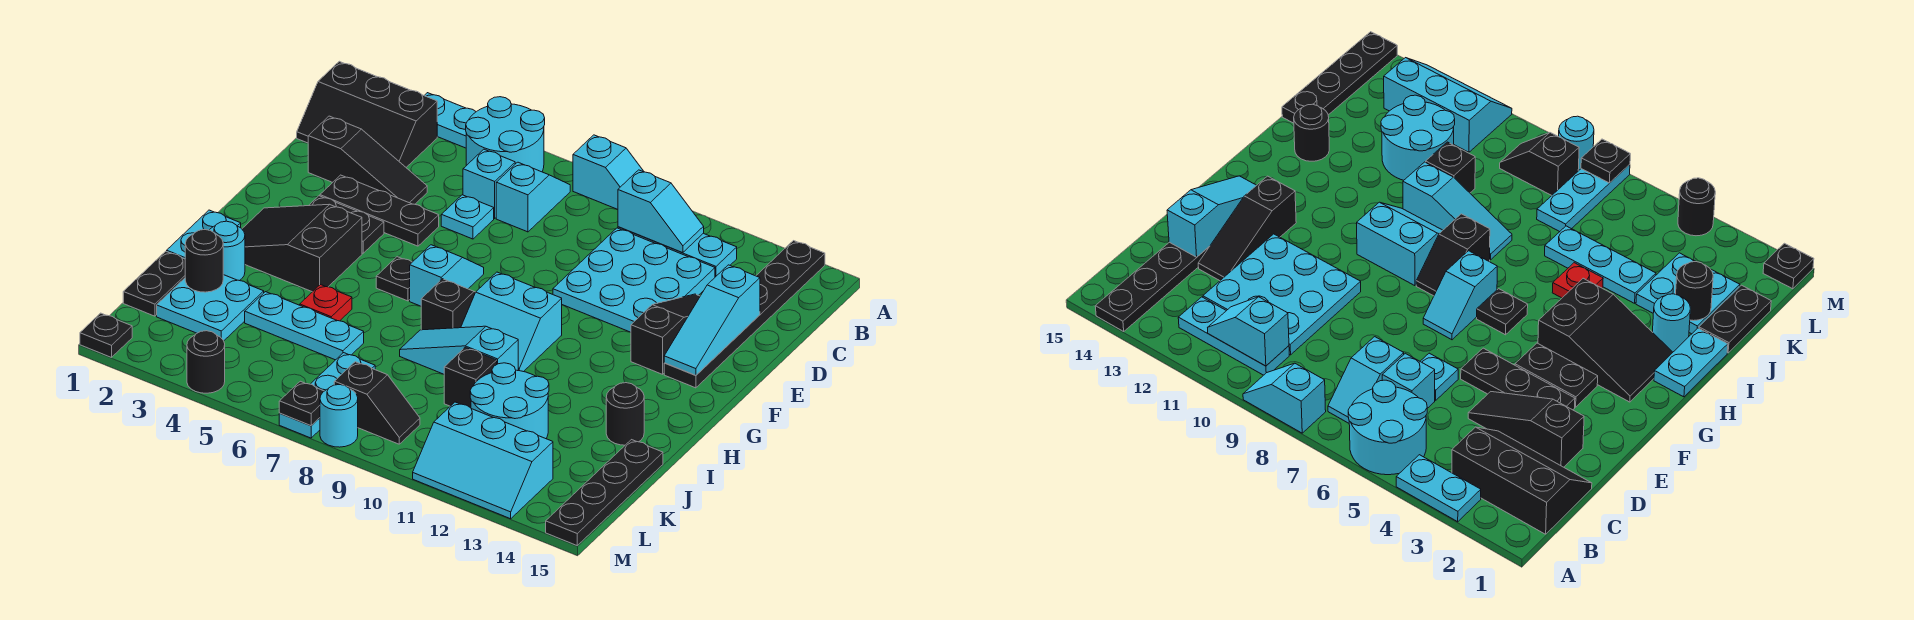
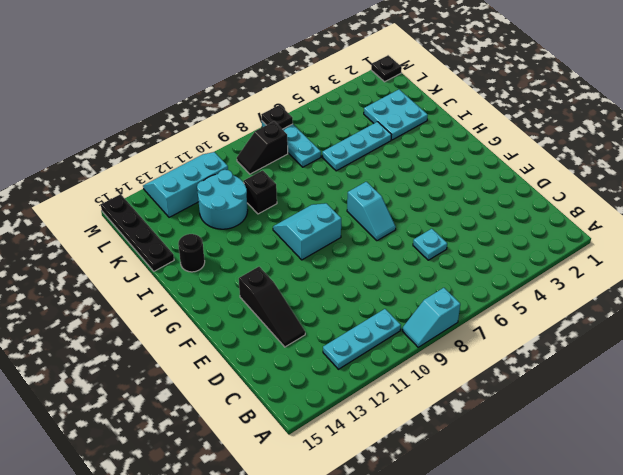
none -> cyan plate A3:A4 level 1
none -> cyan round brick A5:B6 level 1
none -> black plate A14:F14 level 1
none -> black slope B1:C3 level 1 top B

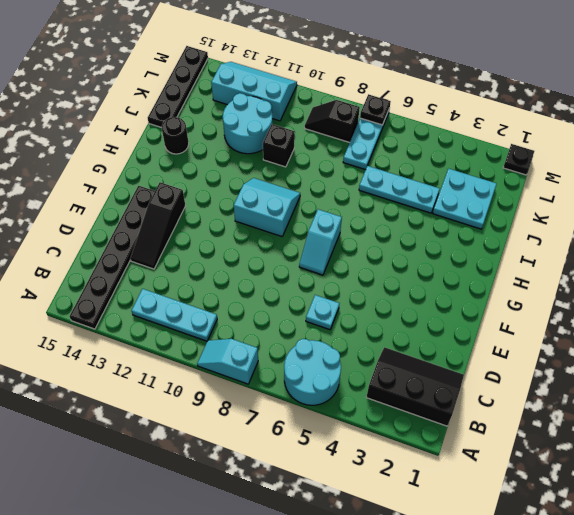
none -> cyan plate A3:A4 level 1
none -> cyan slope B7:C7 level 1 top C
none -> cyan brick C6 level 1
none -> cyan plate C10:E12 level 1

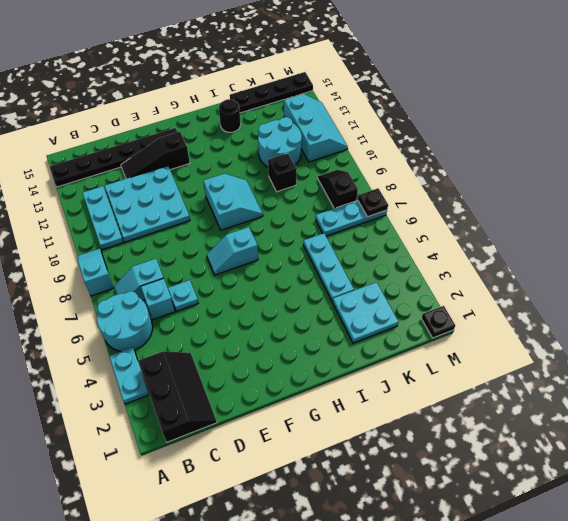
none -> black slope D2:D4 level 1 top 2
none -> black plate E3:E5 level 1
none -> black plate F3:F4 level 1
none -> black slope G2:H4 level 1 top 4

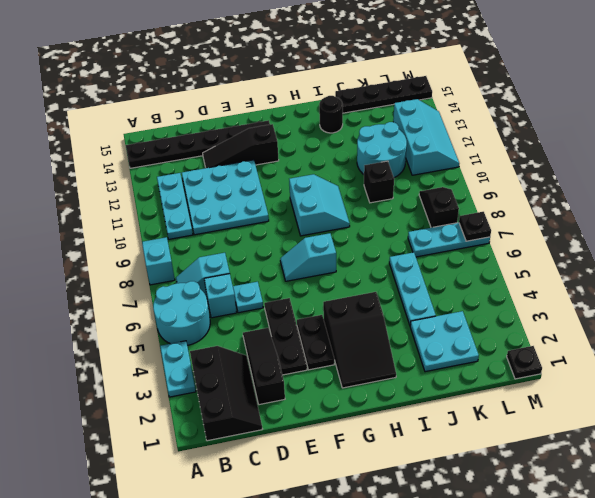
none -> black plate G6 level 1
none -> black slope G8:H8 level 1 top H
none -> cyan plate H1:I1 level 1
none -> cyan round brick I2 level 1

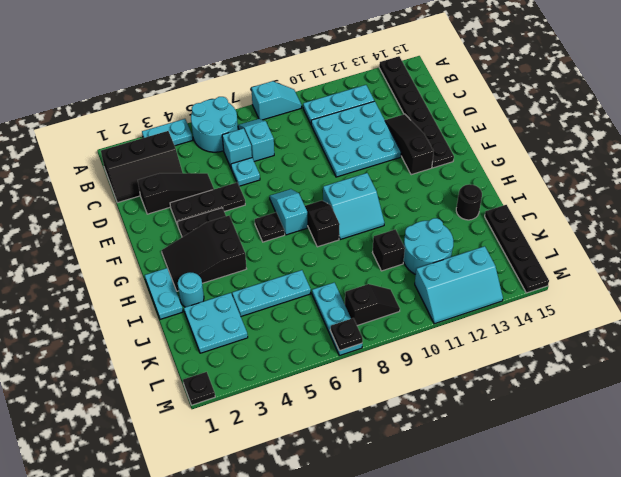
none -> red plate I5 level 1
none -> cyan slope I8:I10 level 1 top 10
none -> black plate J1:K1 level 1
none -> black round brick M4 level 1

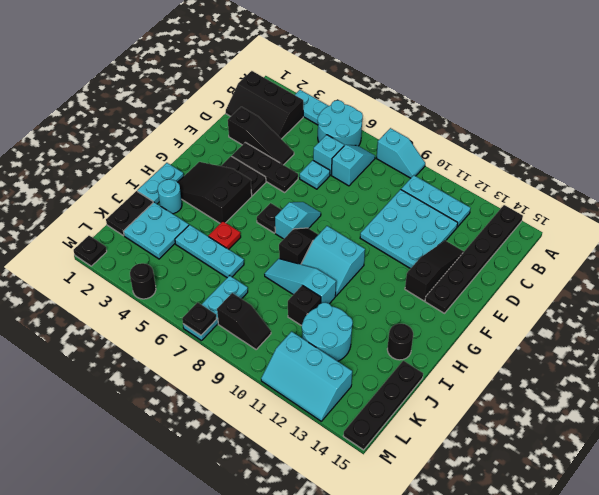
none -> cyan round brick M8 level 1
none -> cyan slope B10:B11 level 2 top 10
none -> cyan slope D14:F14 level 2 top D
none -> black round brick J2 level 2

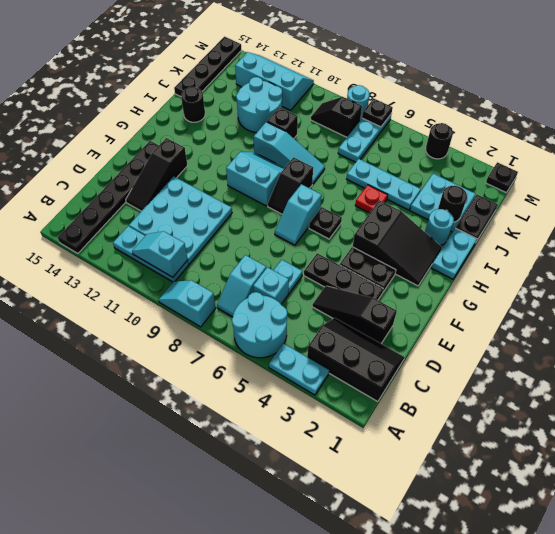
none -> cyan slope D14:F14 level 2 top D

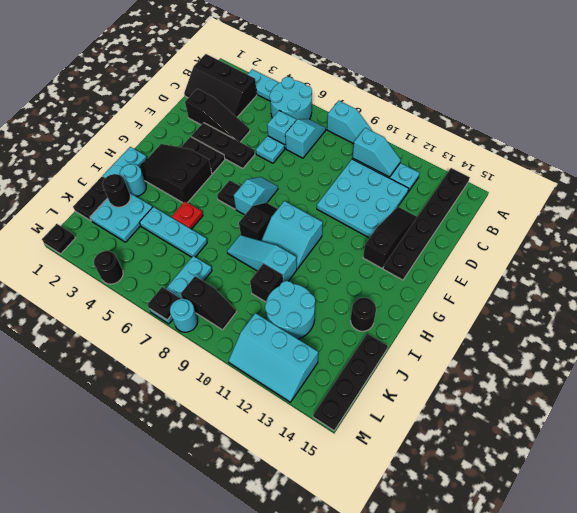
none -> cyan slope D14:F14 level 2 top D

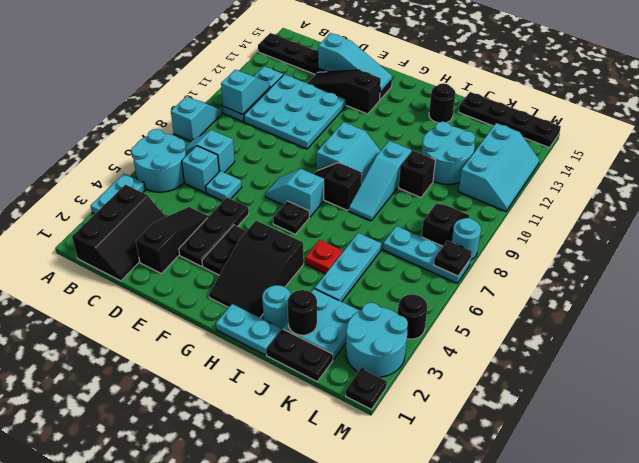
cyan round brick L2:M3 level 1 -> none

